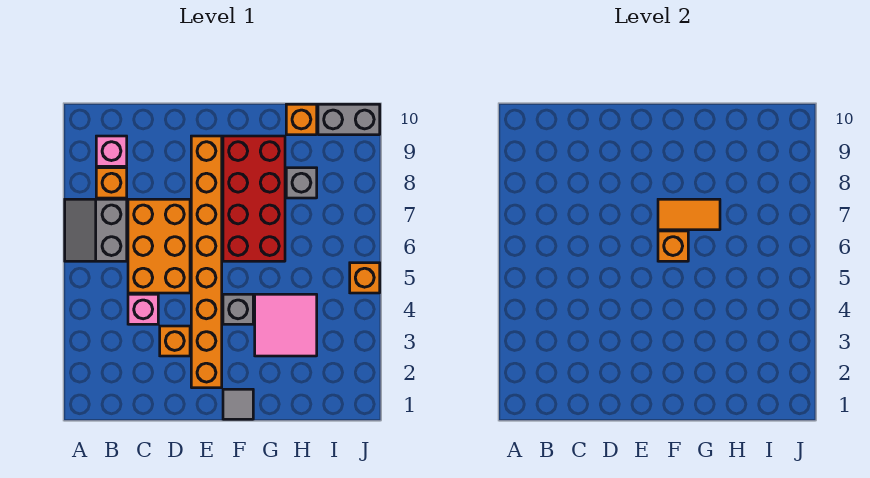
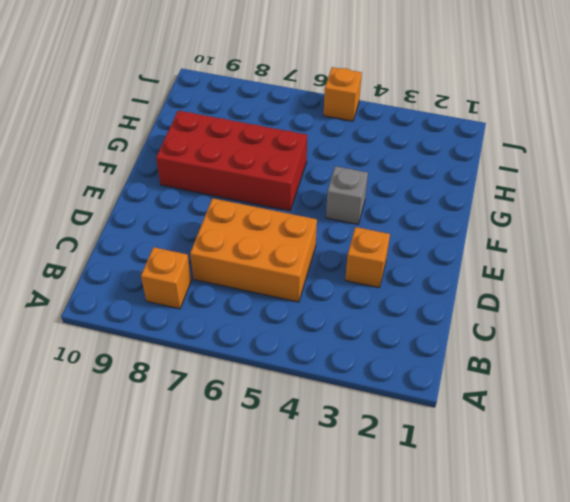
none -> grey slope A6:B7 level 1 top B
none -> pink brick B9 level 1
none -> pink brick C4 level 1

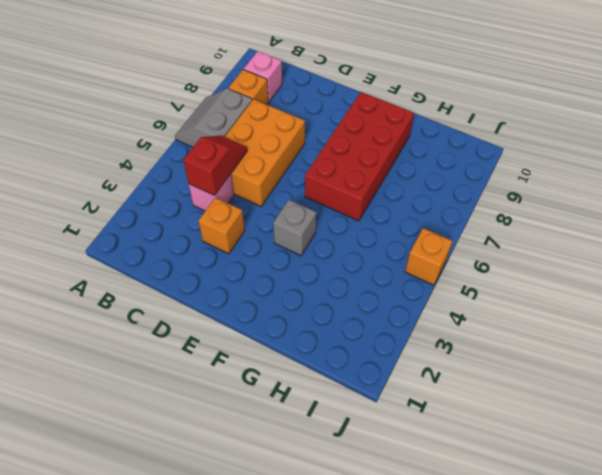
red slope C4:C5 level 2 top 4 -> none
none -> orange brick E2:E9 level 1
none -> grey tile F1 level 1
none -> pink tile G3:H4 level 1

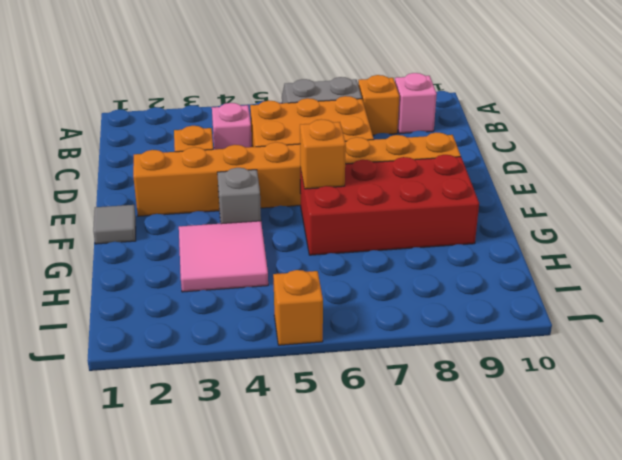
none -> grey brick H8 level 1
none -> orange brick H10 level 1
none -> grey brick I10:J10 level 1

